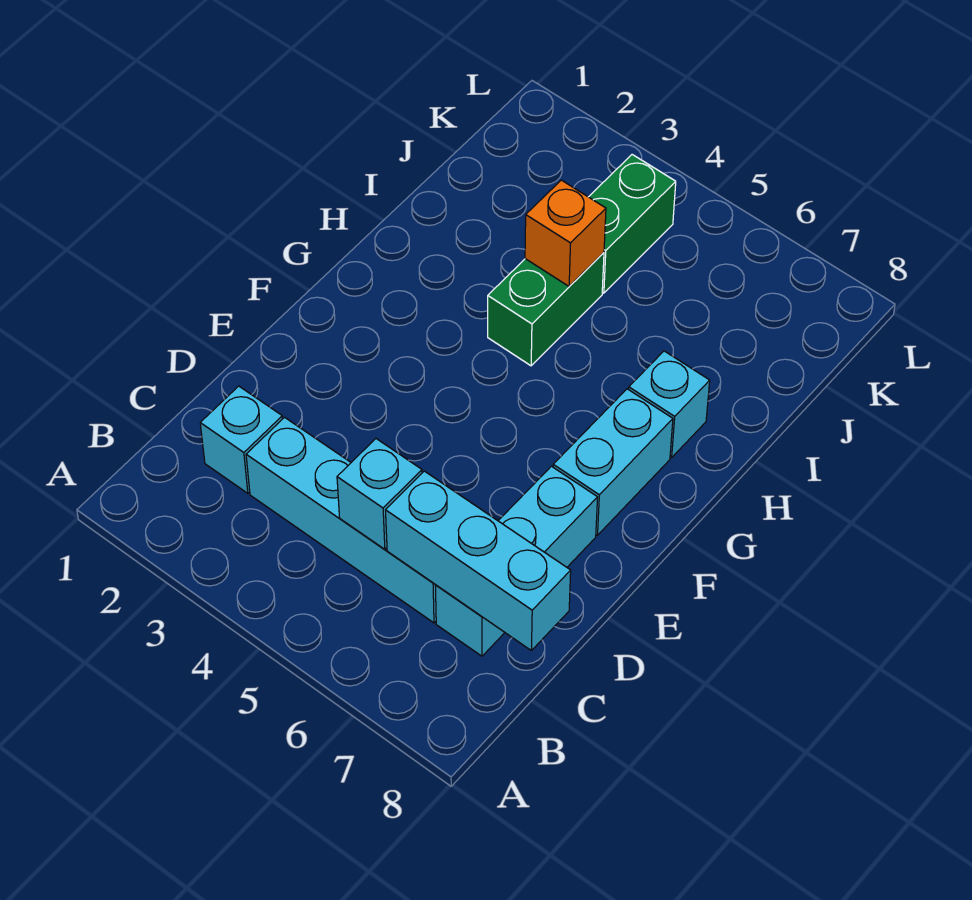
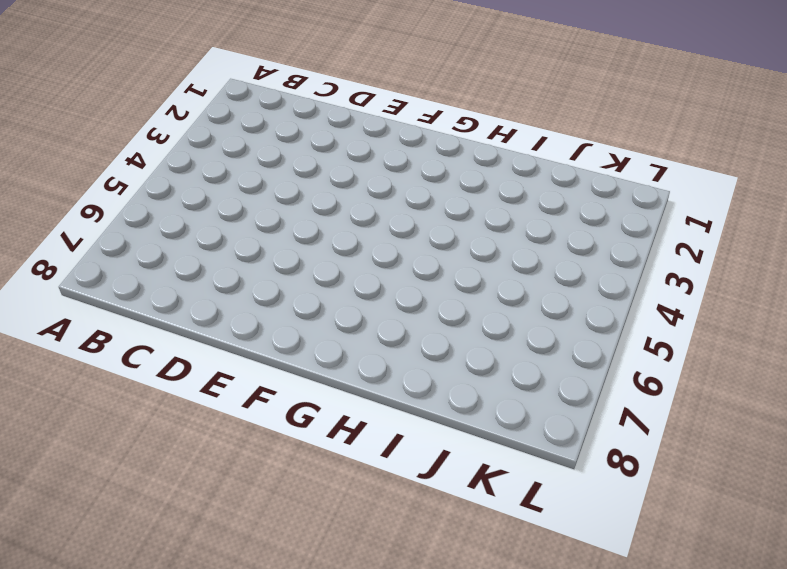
none -> cyan brick C2 level 1
none -> cyan brick C3:C6 level 1

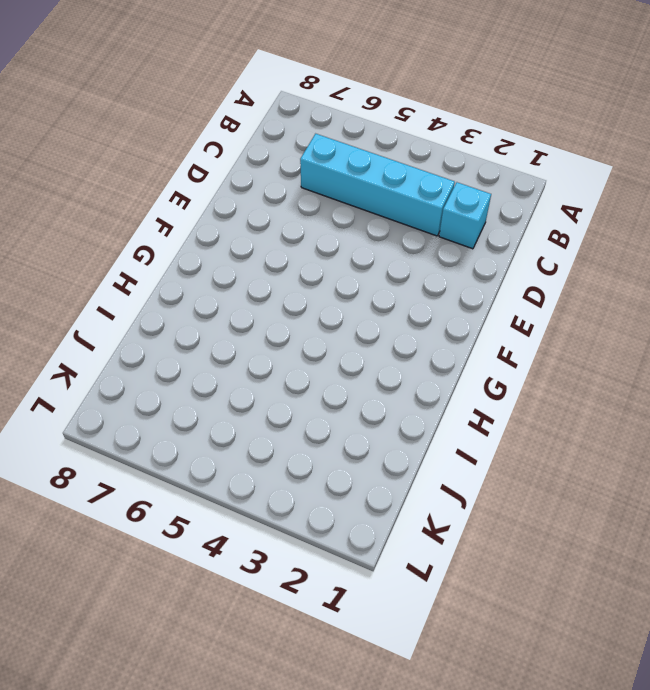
none -> cyan brick C7:E7 level 1
none -> cyan brick F7:G7 level 1

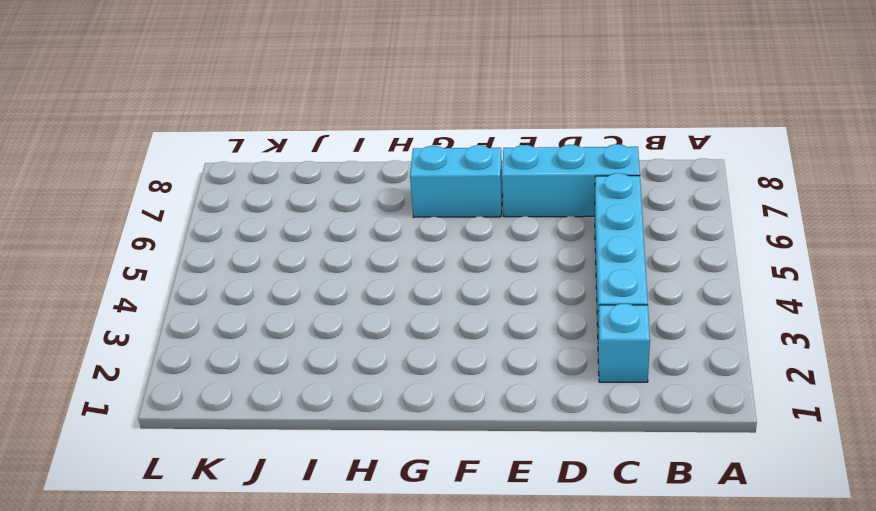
none -> green brick H4:I4 level 1
none -> cyan brick H7 level 1

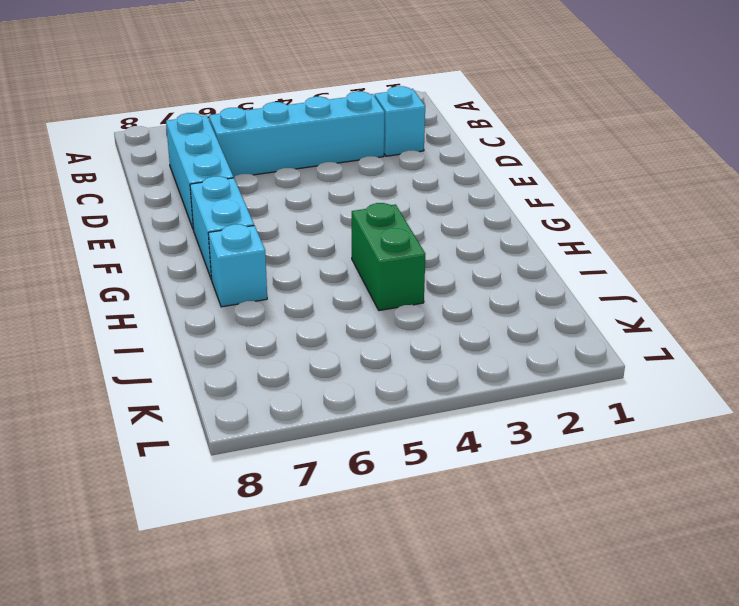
none -> green brick J4:K4 level 1
none -> cyan brick C5 level 2

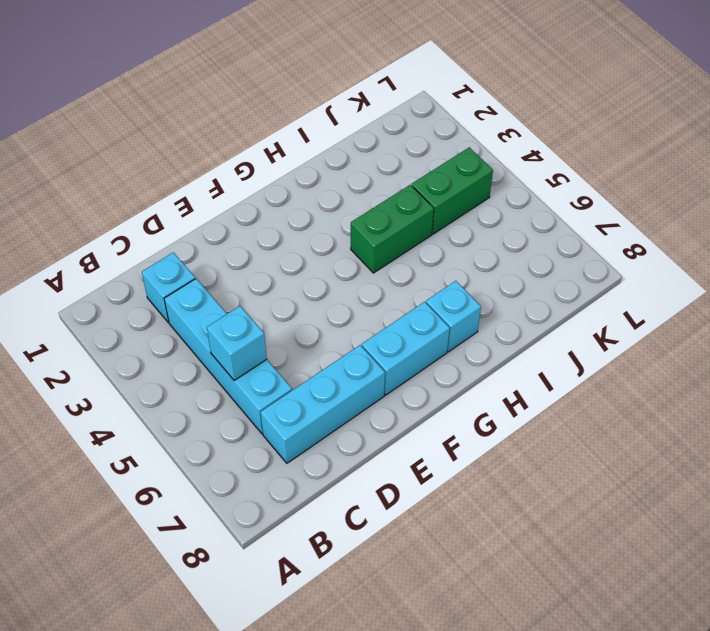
none -> cyan brick C6:C8 level 2
none -> orange brick I4 level 2

